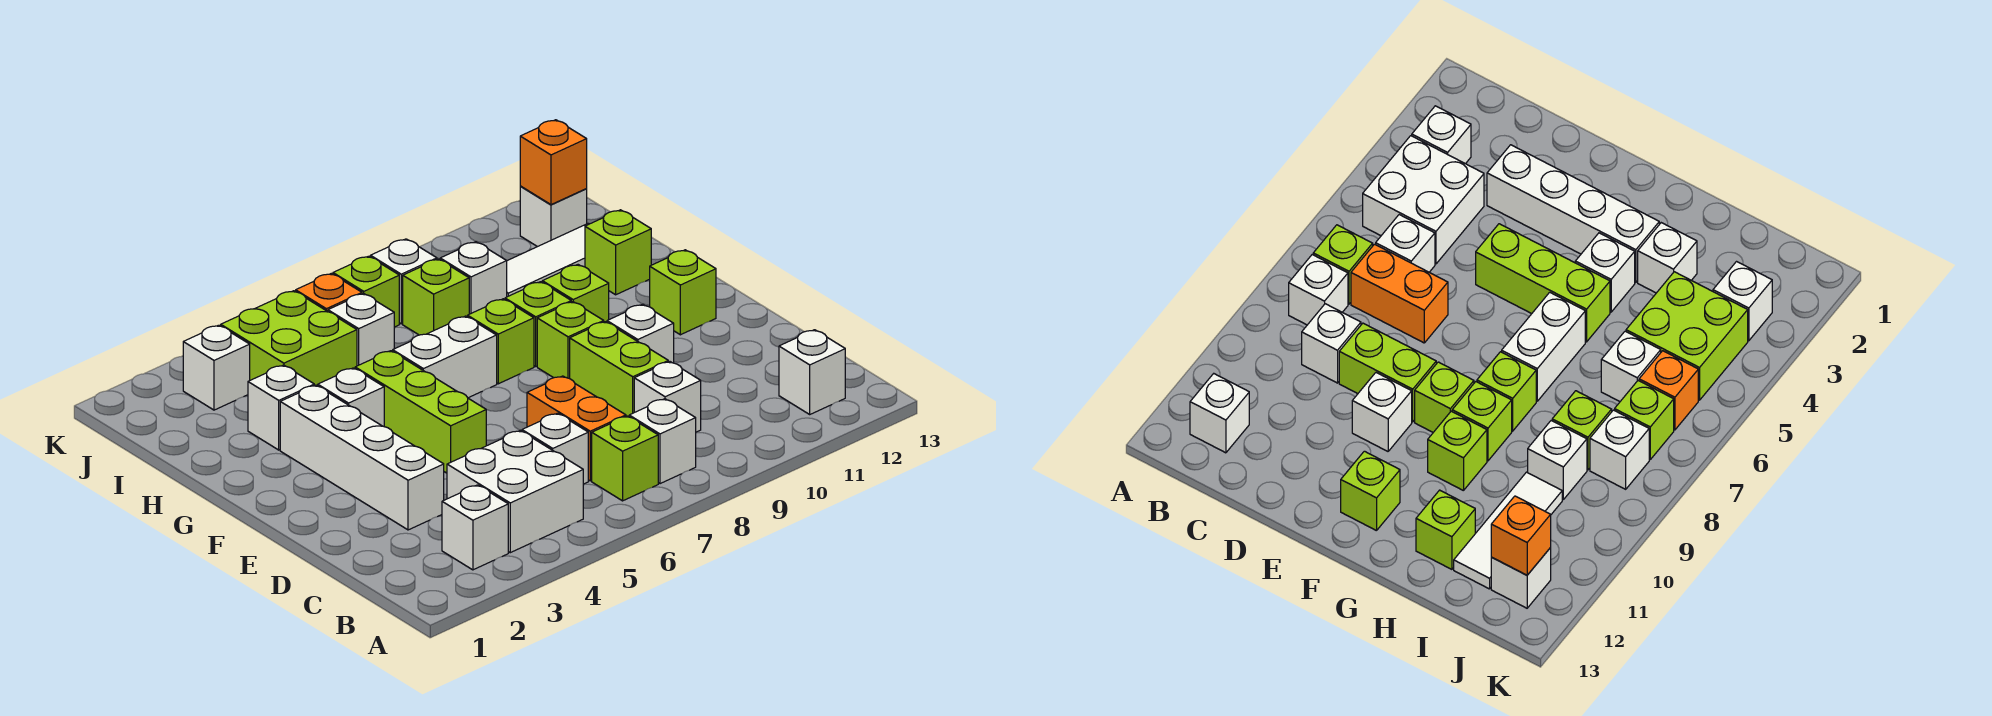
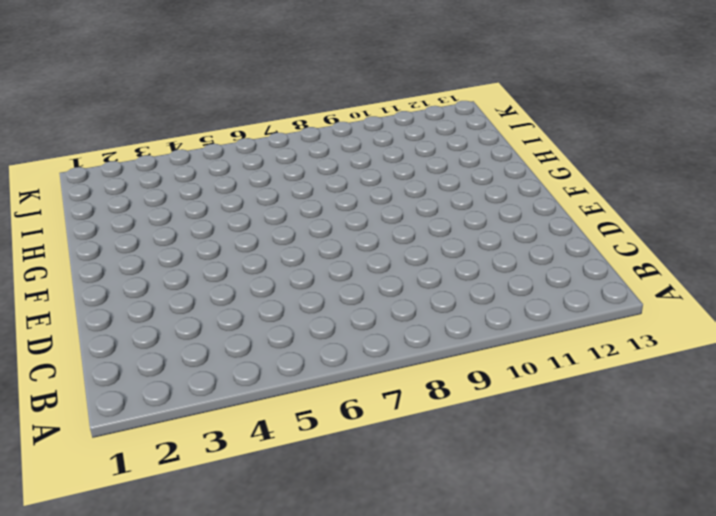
none -> white brick B3 level 1
none -> white brick B4:C5 level 1
none -> lime brick B7 level 1
none -> white brick B8 level 1

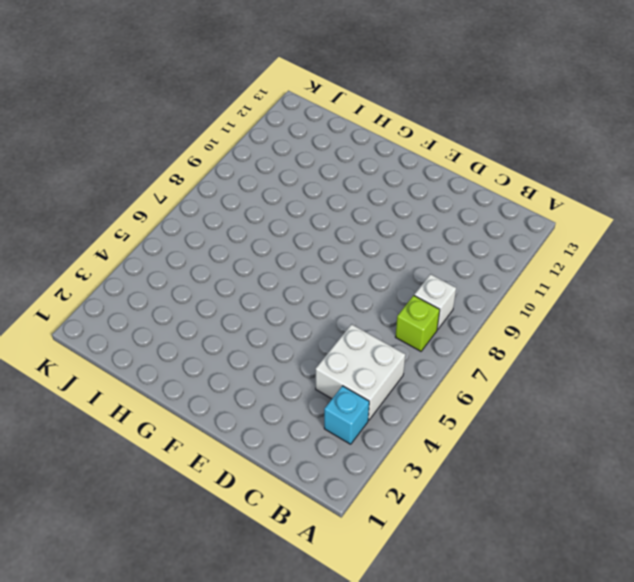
cyan brick B3 level 1 -> white brick B3 level 1
none -> white brick B12 level 1
none -> white brick C6 level 1
none -> orange brick C7:D7 level 1
none -> white brick C9 level 1

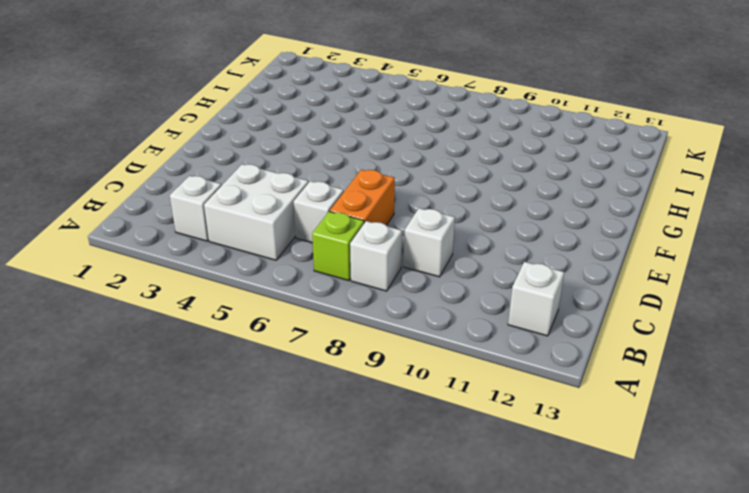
none -> white brick D3:G3 level 1
none -> lime brick D9:E9 level 1
none -> lime brick E5:G5 level 1
none -> white brick E10 level 1

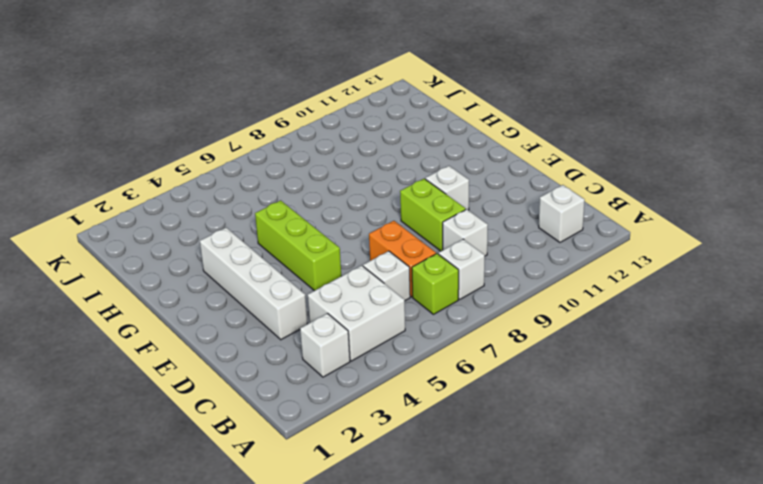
none -> lime brick F9 level 1
none -> lime brick F12 level 1
none -> white brick G4 level 1
none -> white brick G6:G7 level 1

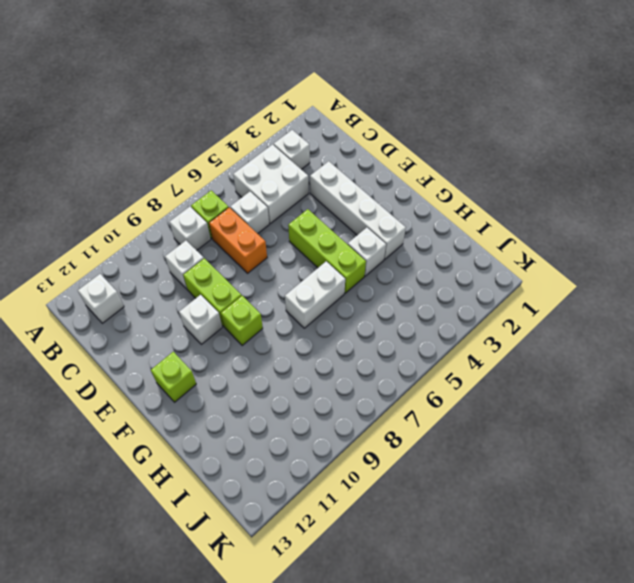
none -> lime brick G8 level 1
none -> lime brick G9 level 1
none -> lime brick G10 level 1
none -> white brick H3 level 1

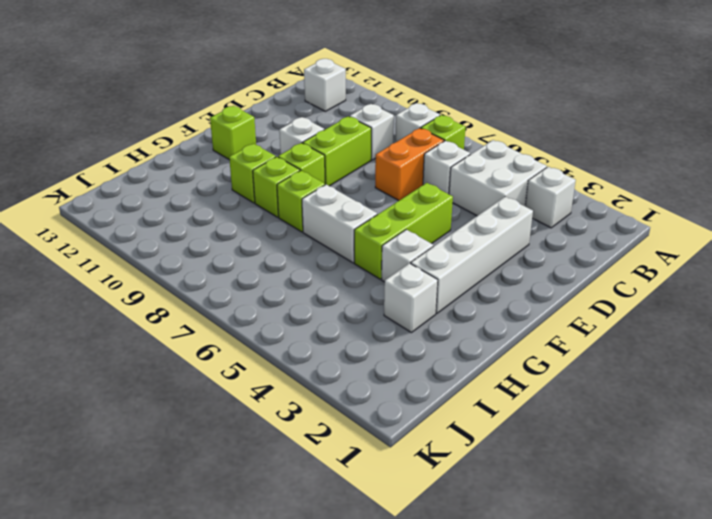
none -> lime brick H12 level 1
none -> lime brick I4:J5 level 1
none -> white brick I6 level 1
none -> lime brick I8 level 1

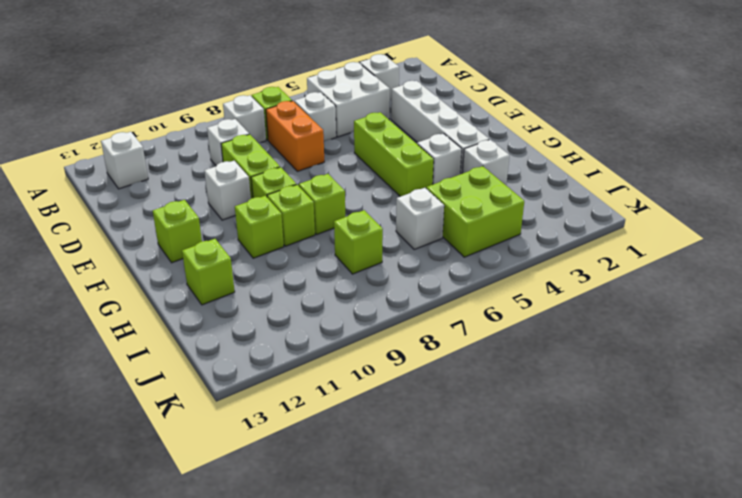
none -> white brick G6:G7 level 1
none -> white brick I9 level 1
none -> white tile I10:I12 level 1
none -> white brick J3 level 1

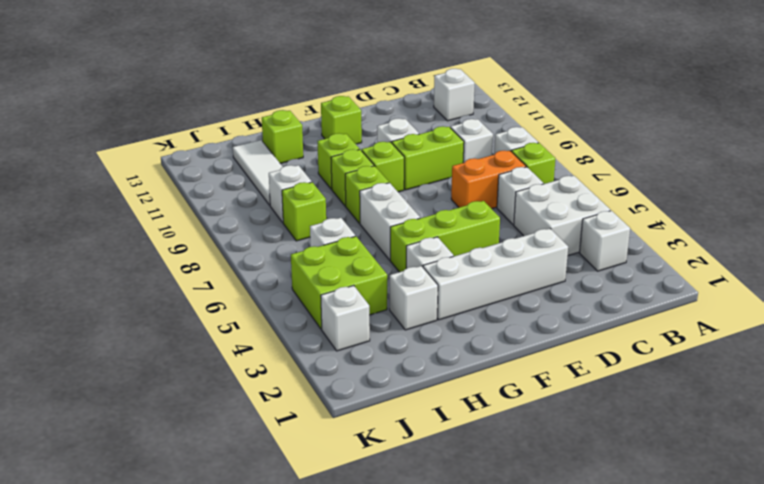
none -> orange brick J6 level 1
none -> lime brick J7 level 1
none -> white brick J8 level 1
none -> white brick J12 level 1

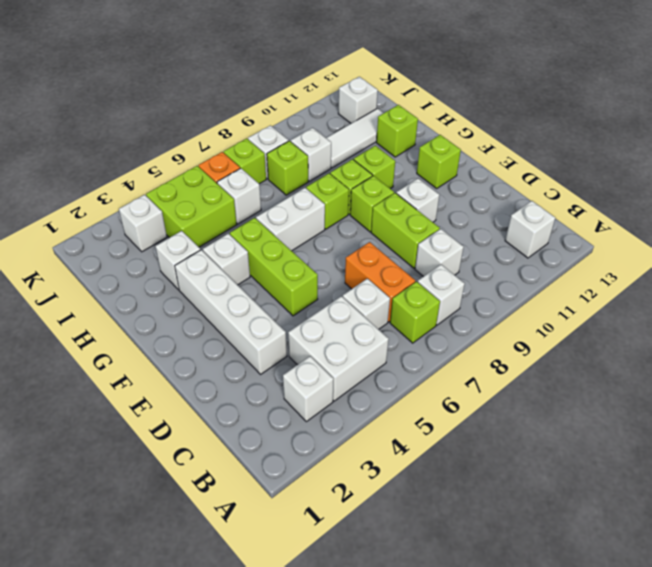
none -> orange brick J12 level 2

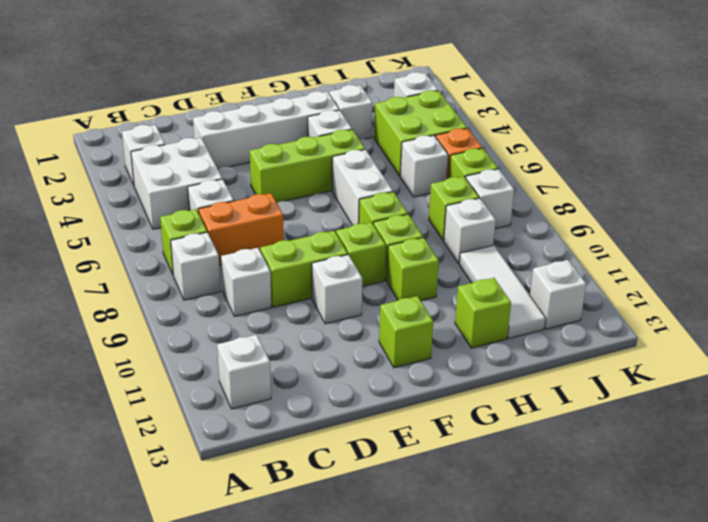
none -> orange brick J12 level 2

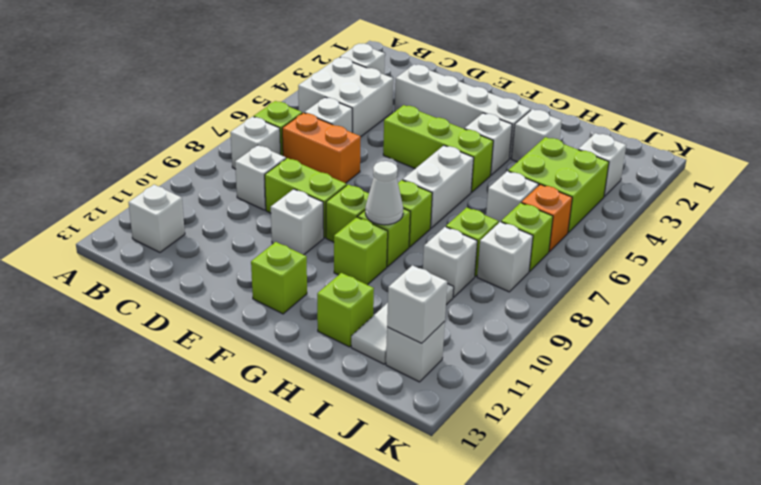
white cone G9 level 2 -> none
white brick J12 level 2 -> orange brick J12 level 2

